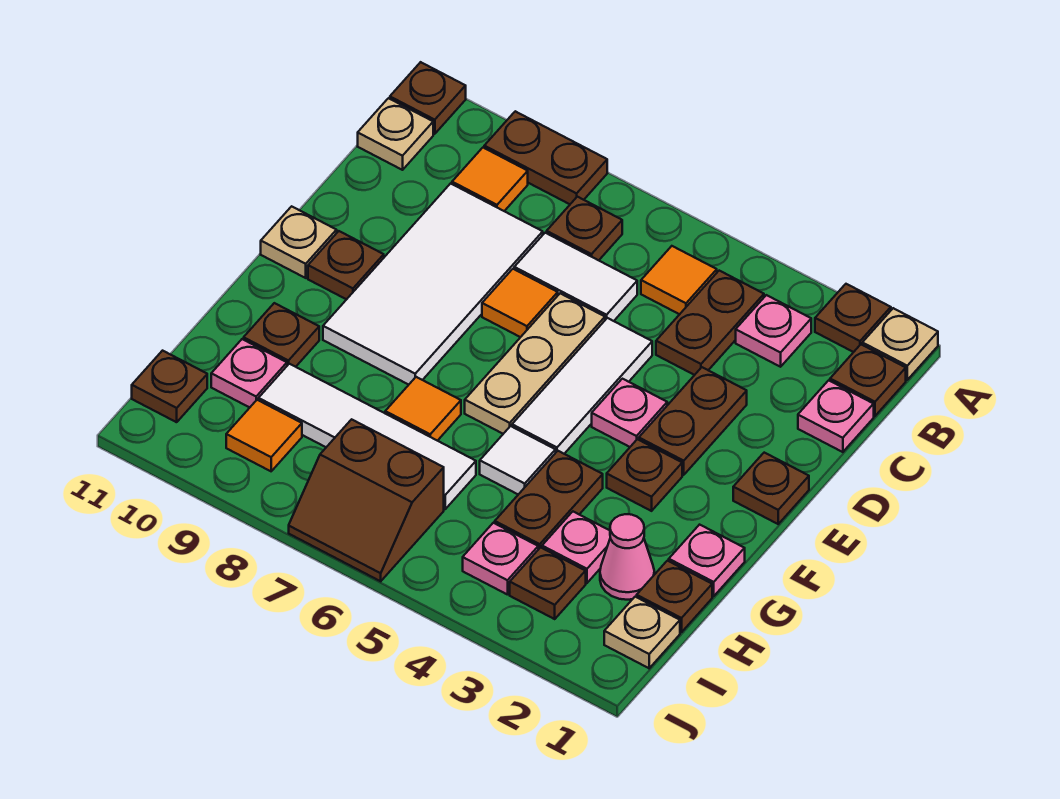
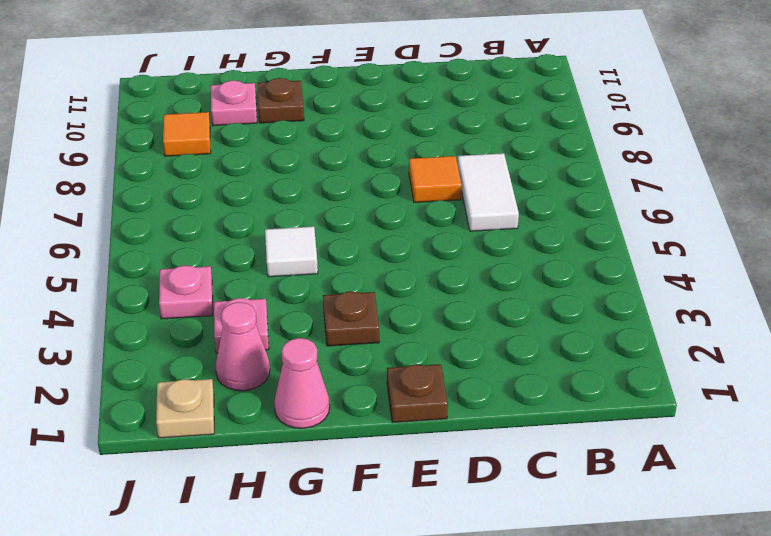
pink cone G1 level 1 -> pink plate G1 level 1
none -> tan plate A1 level 1
none -> brown plate A2 level 1
none -> brown plate A8:A9 level 1
none -> brown plate A11 level 1

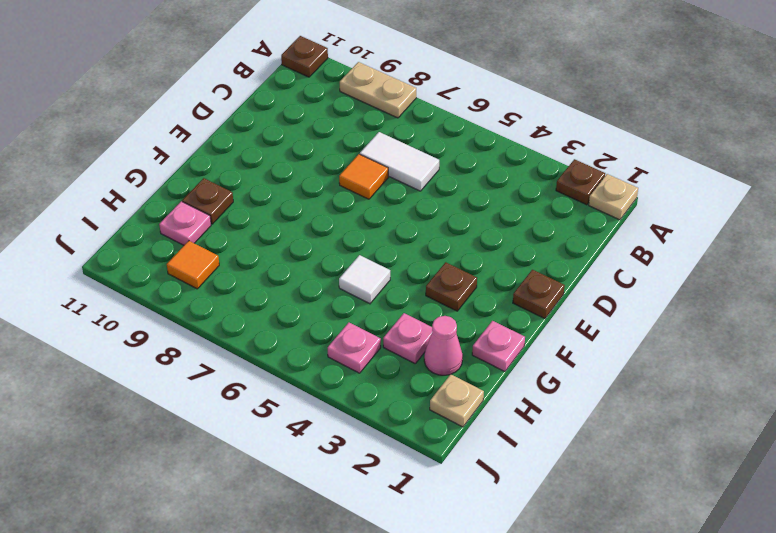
tan plate A8:A9 level 1 -> brown plate A8:A9 level 1
none -> brown plate B1 level 1
none -> pink plate B3 level 1
none -> brown plate B4:C4 level 1
none -> orange tile B5 level 1

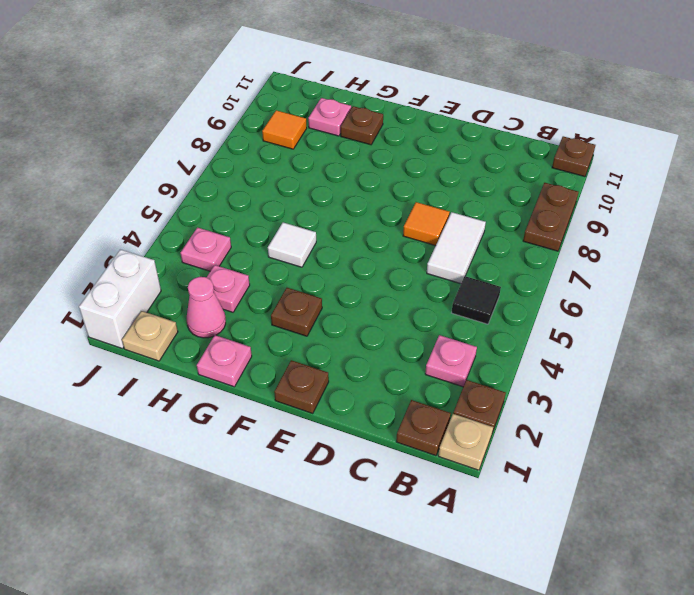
black tile B5 level 1 -> orange tile B5 level 1
white brick J1:J2 level 1 -> none
none -> brown plate B4:C4 level 1
none -> brown plate B7 level 1
none -> orange tile B9 level 1
none -> tan plate B11 level 1

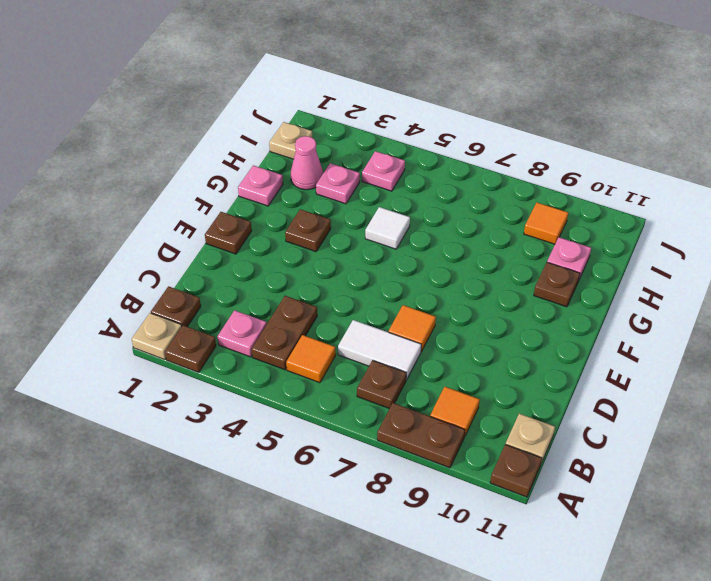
none -> pink plate C1 level 1
none -> white tile C8:F9 level 1
none -> brown plate D3:E3 level 1
none -> white tile D5:F5 level 1

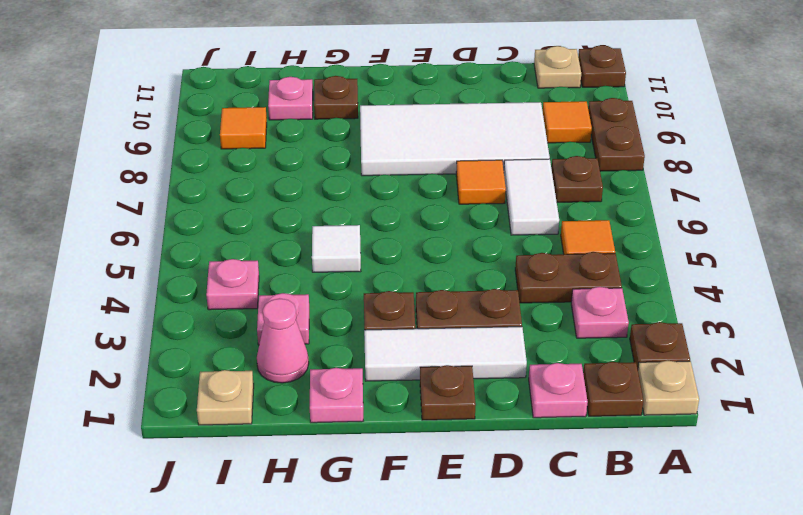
white tile D2:F2 level 1 -> white tile D5:F5 level 1
none -> tan plate D6:F6 level 1
none -> pink plate E4 level 1
none -> brown plate E10 level 1
none -> tan plate E11 level 1

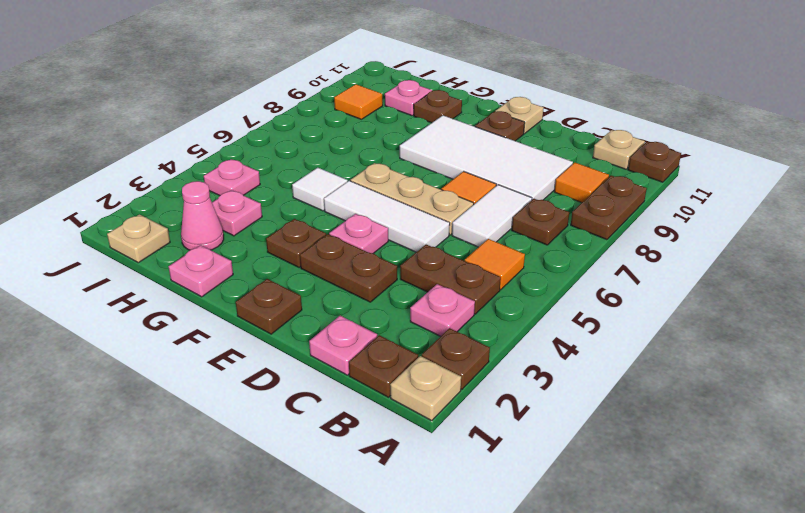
none -> brown plate G4:H4 level 1
none -> orange tile G7 level 1
none -> brown plate H1 level 1
none -> white tile H6:H9 level 1

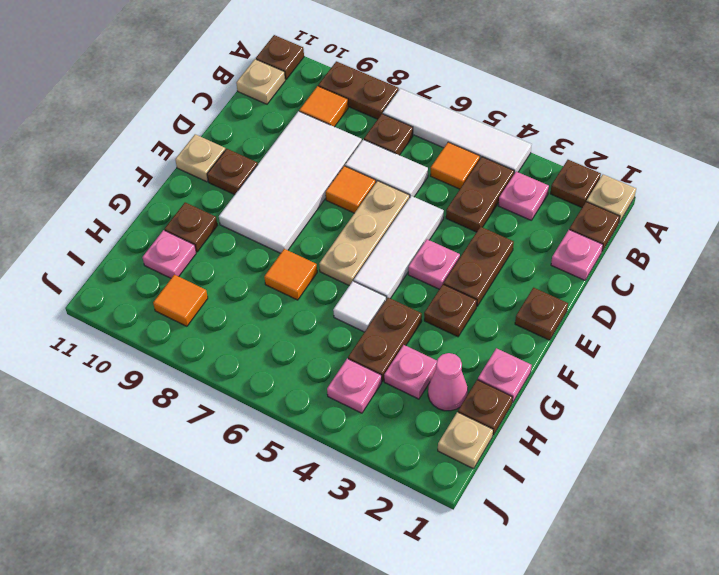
white tile A4:A7 level 1 -> white tile H6:H9 level 1
none -> brown plate I3 level 1
none -> brown slope I6:J7 level 1 top I
none -> brown plate I11 level 1

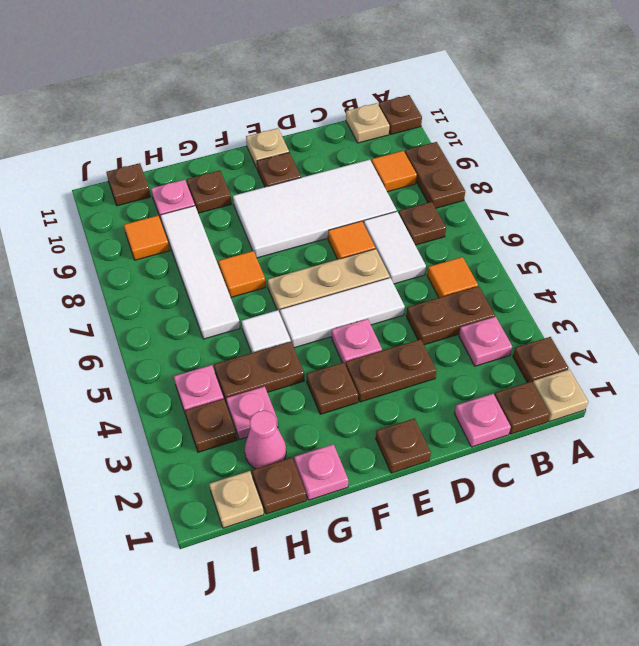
none -> brown slope I6:J7 level 1 top I

